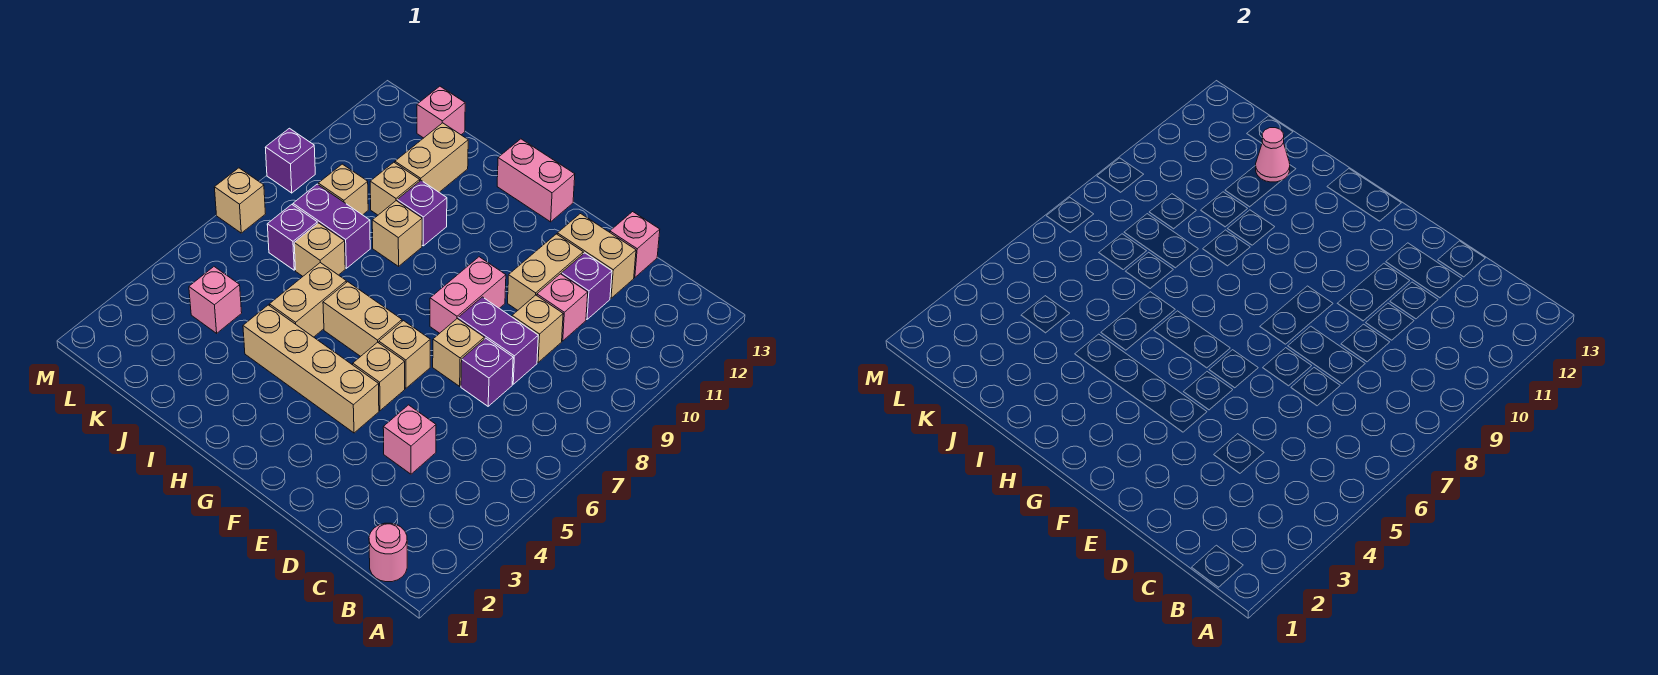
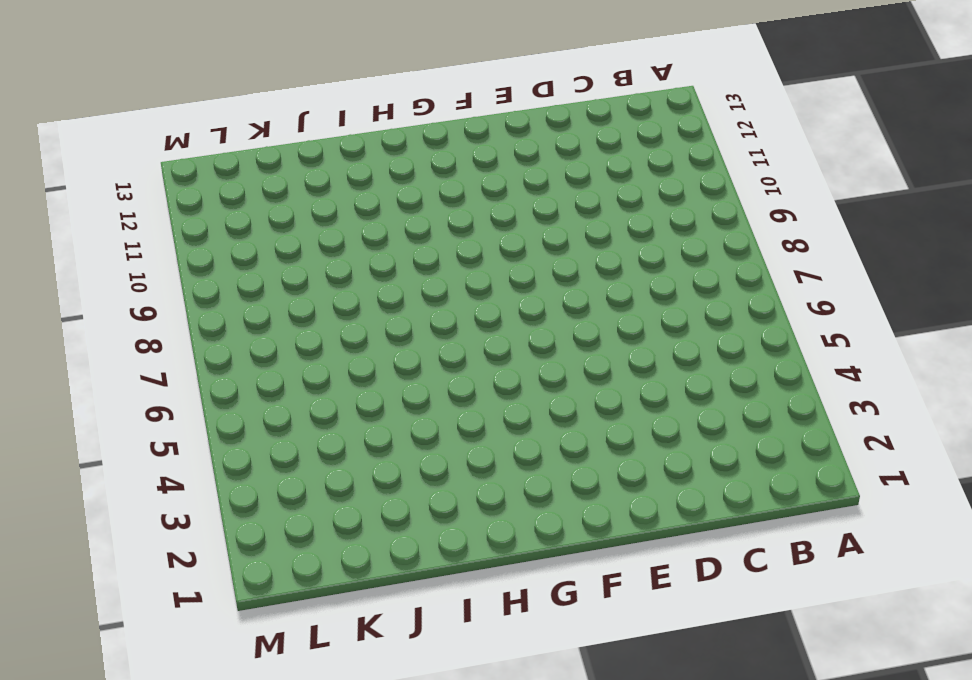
none -> pink round brick B1 level 1
none -> pink brick D4 level 1
none -> purple brick D7 level 1
none -> purple brick D8:E8 level 1

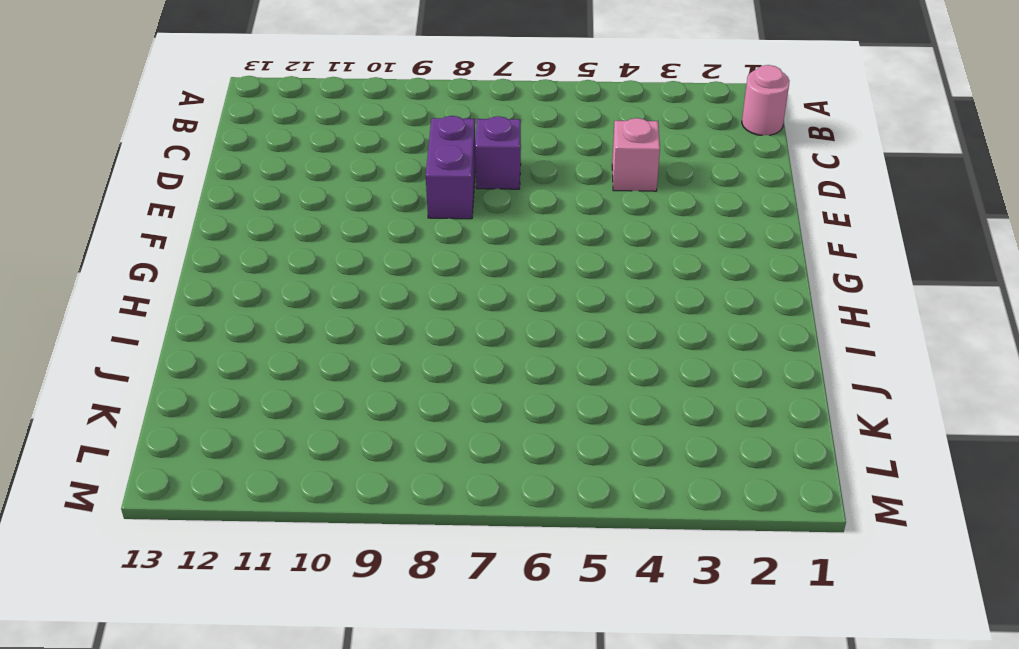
none -> tan brick D9 level 1
none -> pink brick D10 level 1
none -> purple brick D11 level 1
none -> tan brick D12:E12 level 1

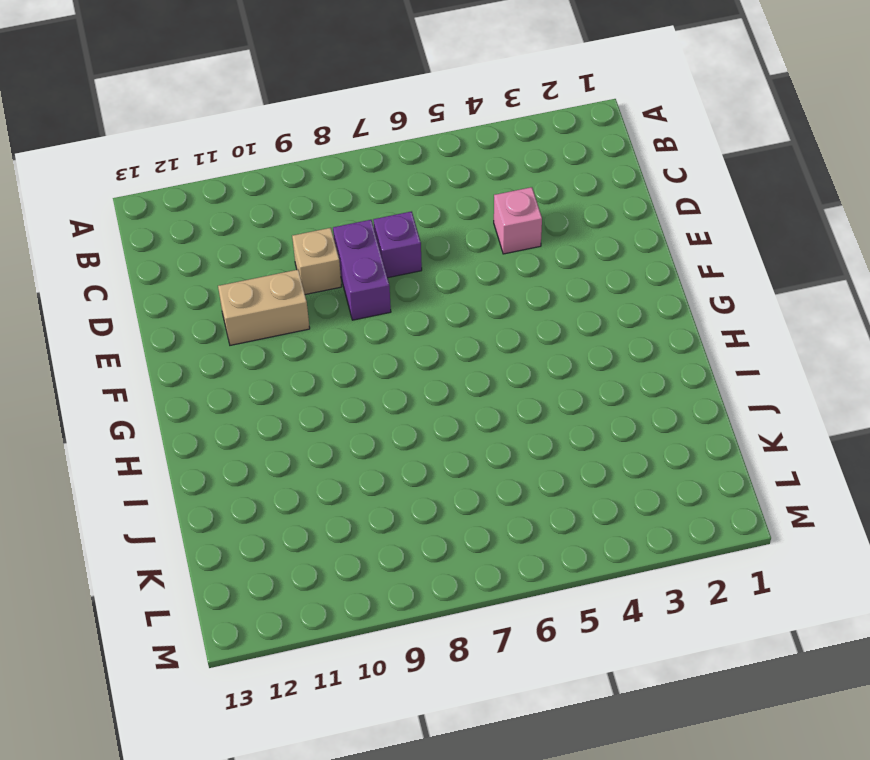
none -> pink round brick B1 level 1
none -> pink brick D10 level 1
none -> purple brick D11 level 1
none -> tan brick D12:E12 level 1

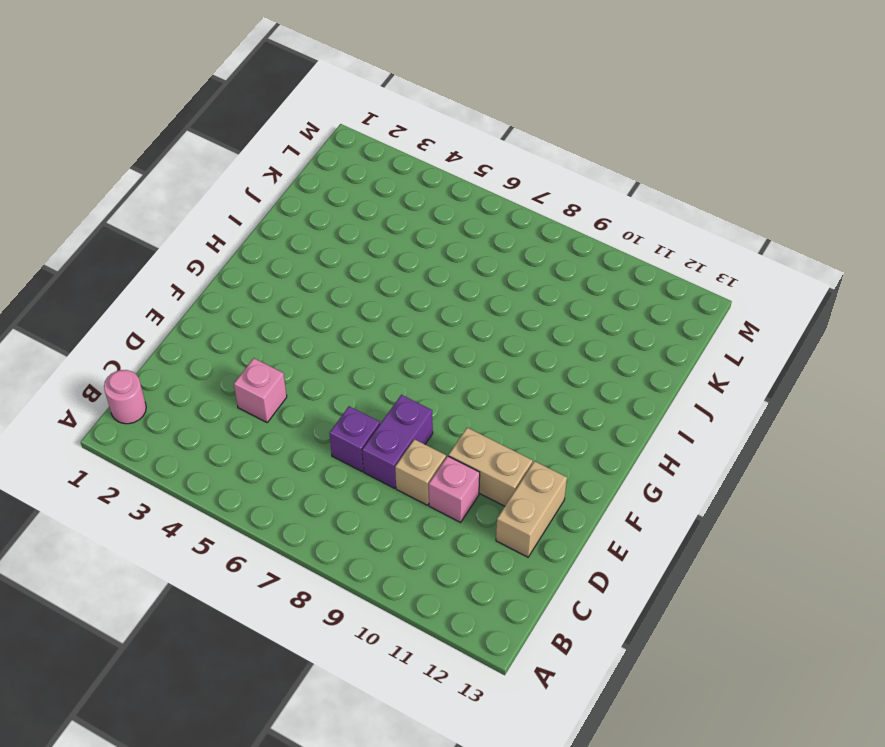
none -> purple brick D11 level 1
none -> pink brick D13 level 1
none -> tan brick E7 level 1
none -> tan brick F4:I4 level 1

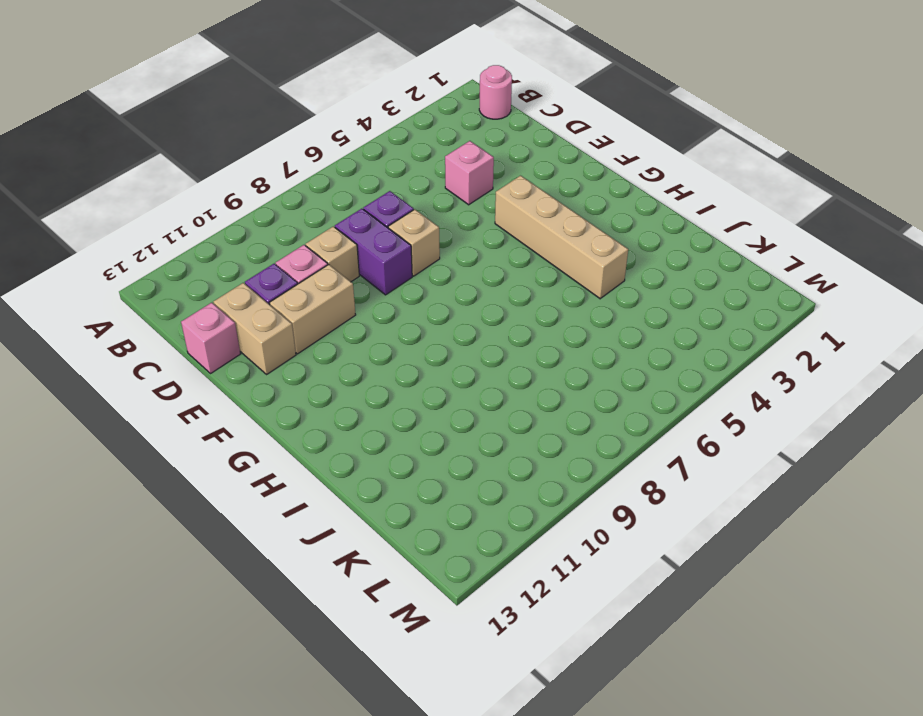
none -> tan brick F5 level 1
none -> tan brick F6 level 1
none -> pink brick F8:F9 level 1
none -> tan brick G6:H6 level 1

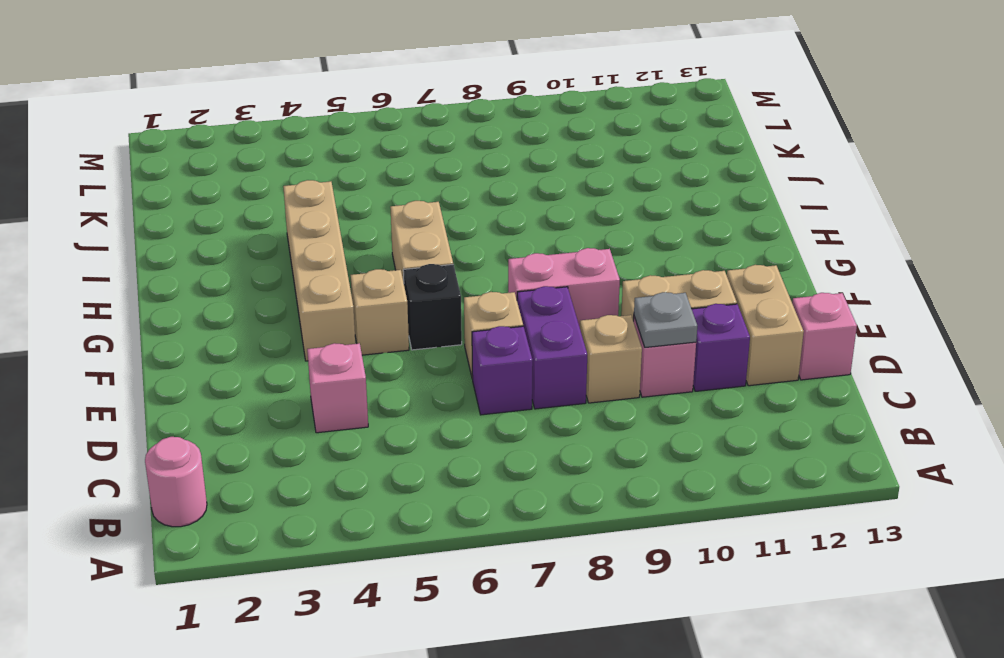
grey plate D10 level 2 -> none
black brick F6 level 1 -> tan brick F6 level 1
none -> pink brick G13:H13 level 1
none -> tan brick I5:I6 level 1
none -> tan brick I9 level 1
none -> purple brick I10 level 1

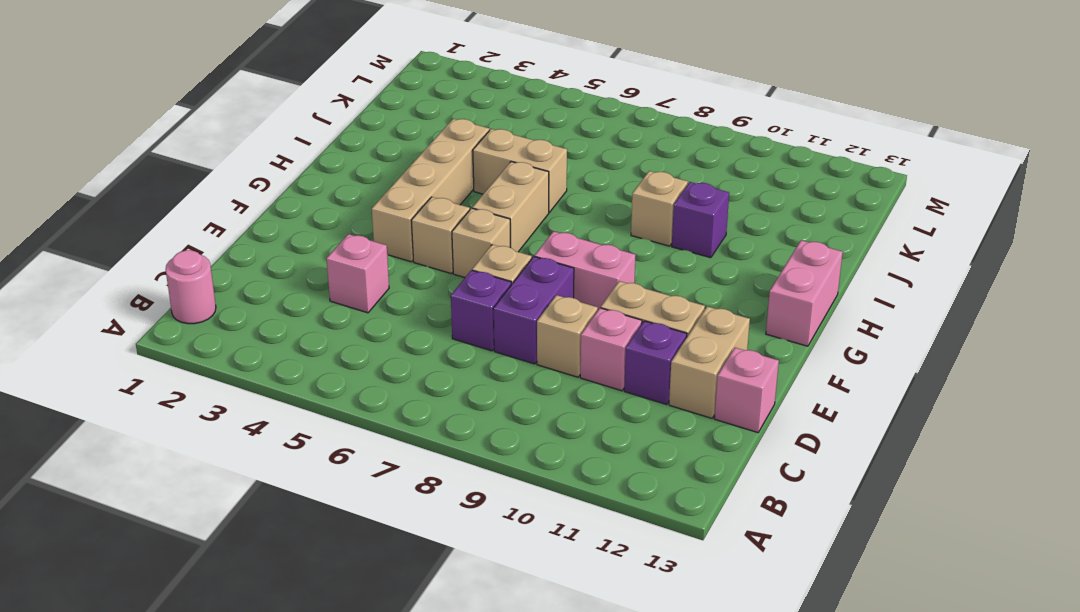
none -> tan brick J7 level 1
none -> purple brick J8:K8 level 1
none -> tan brick J10 level 1
none -> tan brick J11:J12 level 1

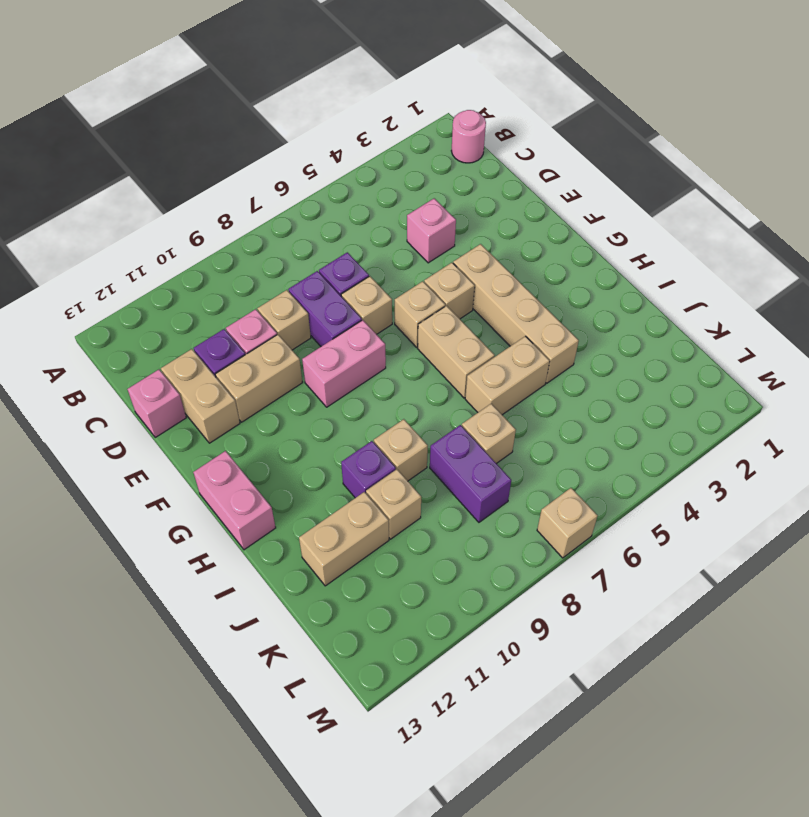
none -> pink brick K4 level 1
none -> purple brick K7 level 1
none -> tan brick K9 level 1
none -> pink brick K13 level 1

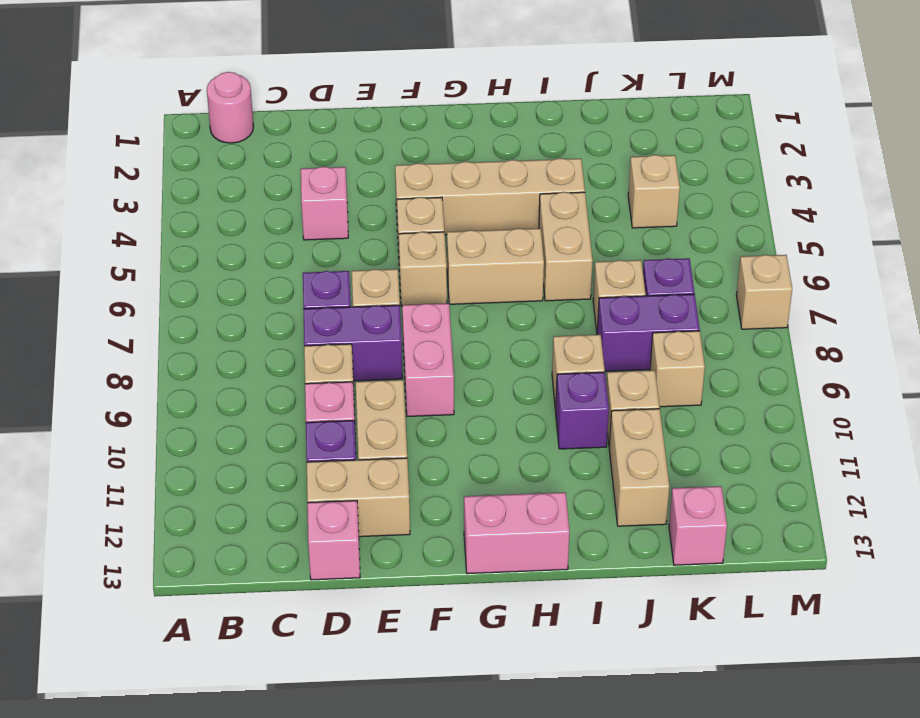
tan brick K4 level 1 -> pink brick K4 level 1
none -> purple brick M9 level 1
none -> pink cone J12 level 2

